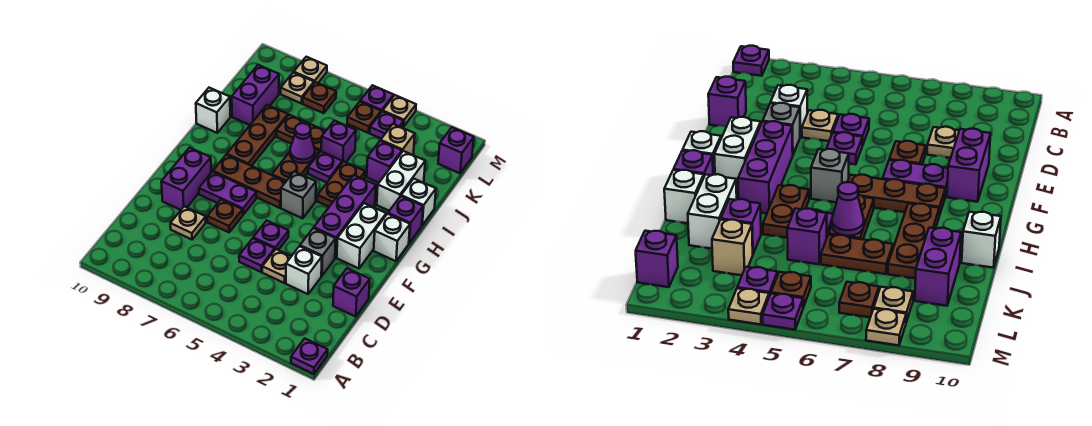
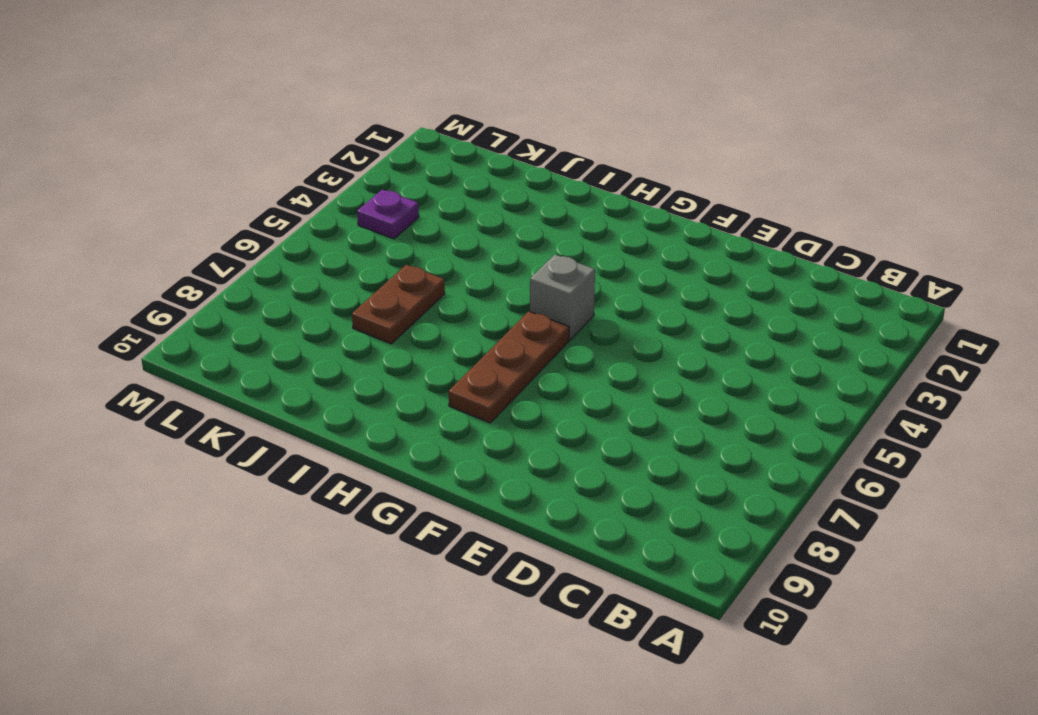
none -> purple plate A1 level 1
none -> purple brick D1 level 1
none -> white brick D3 level 1
none -> tan plate D4 level 1

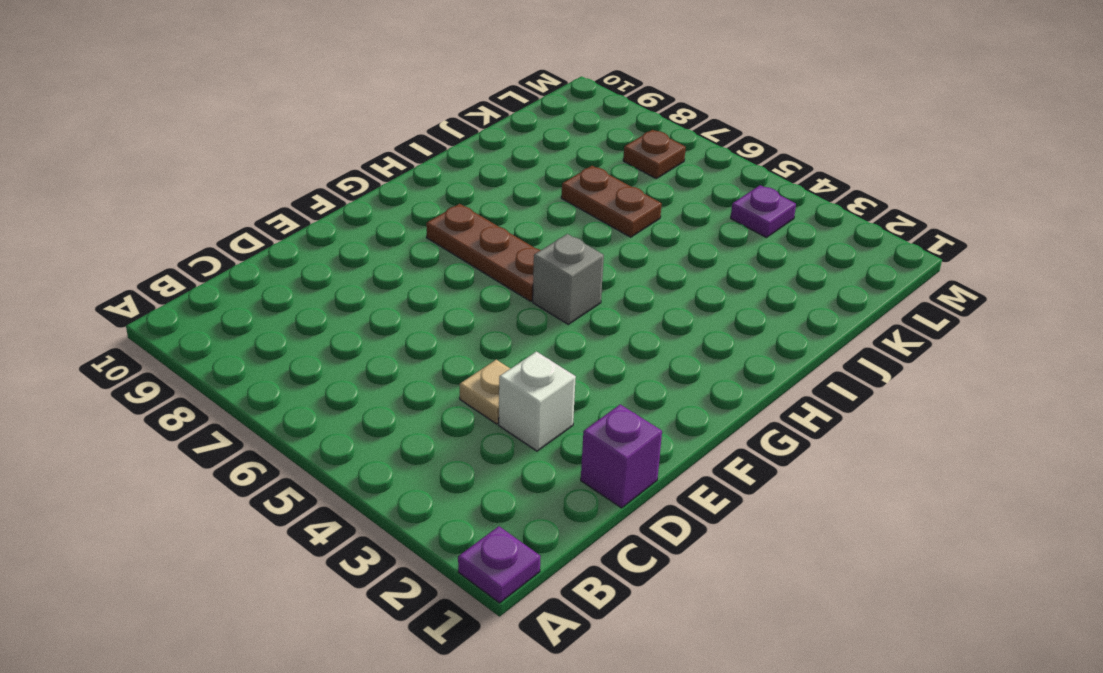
none -> purple plate D5 level 1
none -> tan plate D8 level 1
none -> grey brick E3 level 1
none -> purple plate E5 level 1

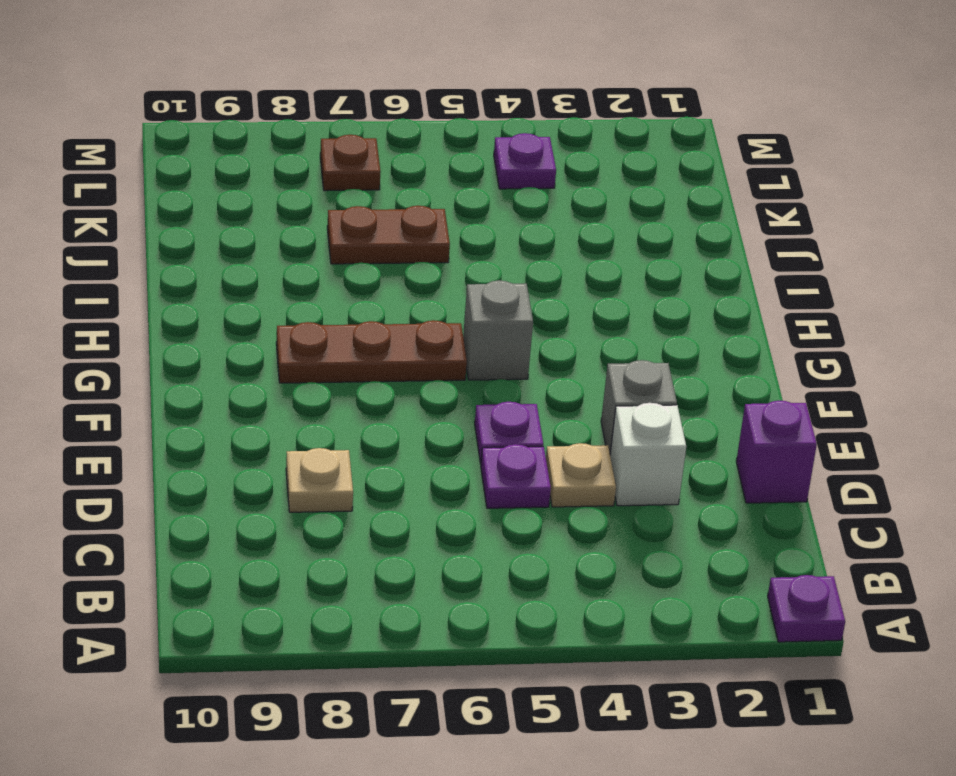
none -> brown plate E7 level 1
none -> purple brick E9:F9 level 1
none -> white brick F2:G2 level 1
none -> purple brick F3:H3 level 1

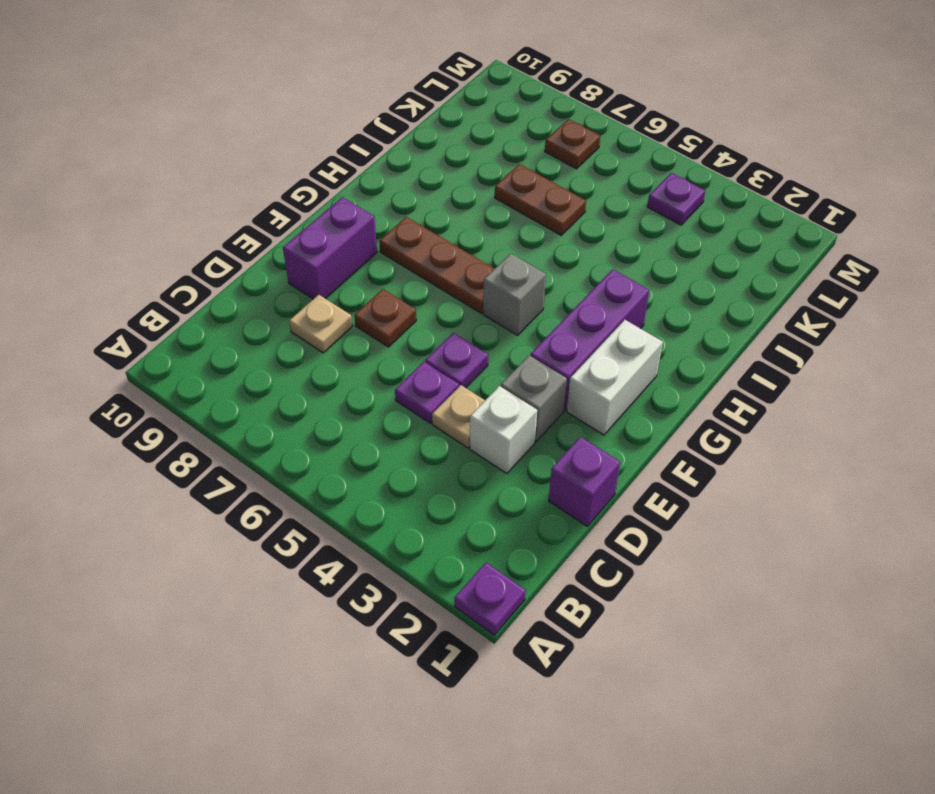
none -> purple plate F7:F8 level 1
none -> white brick G1 level 1
none -> purple brick H1 level 1
none -> brown plate H4:I4 level 1

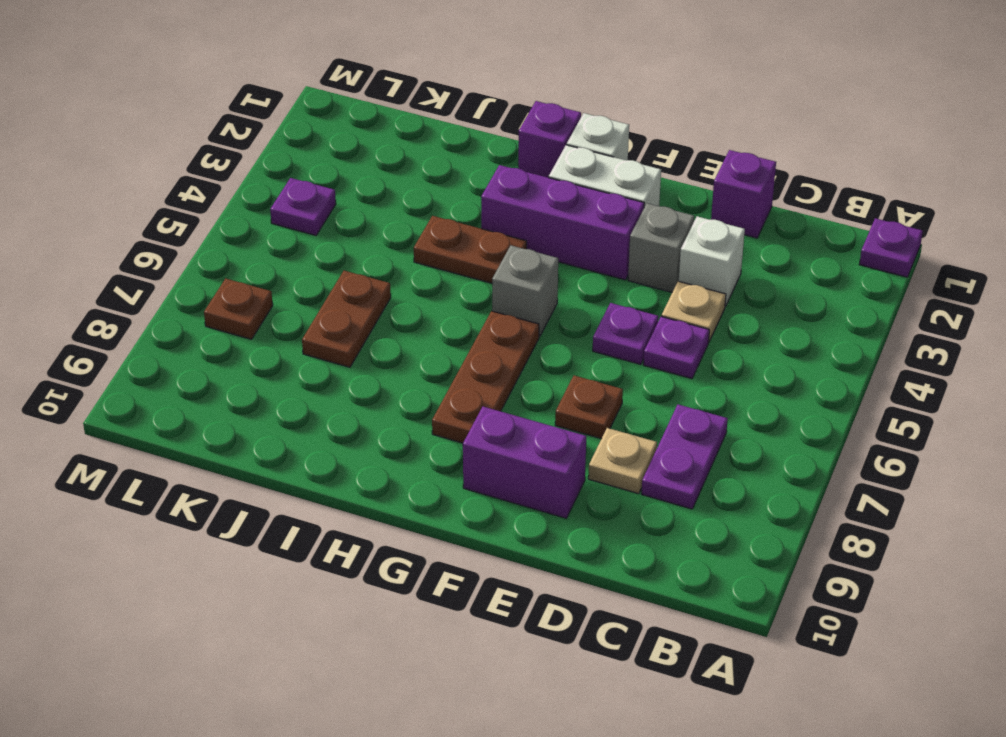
purple plate C7:C8 level 1 -> purple plate F7:F8 level 1
none -> brown plate H6:I6 level 1
none -> brown plate H8:J8 level 1
none -> white brick I1 level 1
none -> white brick I2:J2 level 1

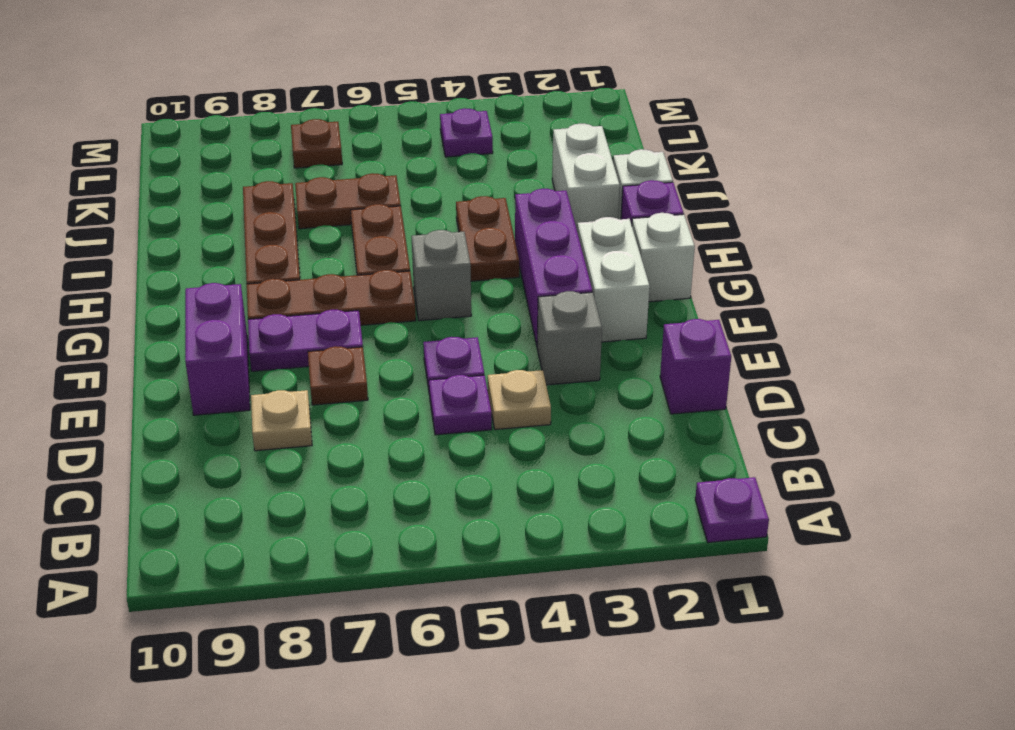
none -> white brick D3 level 1
none -> purple plate I5 level 1
none -> white brick I10 level 1
none -> purple brick J3 level 1

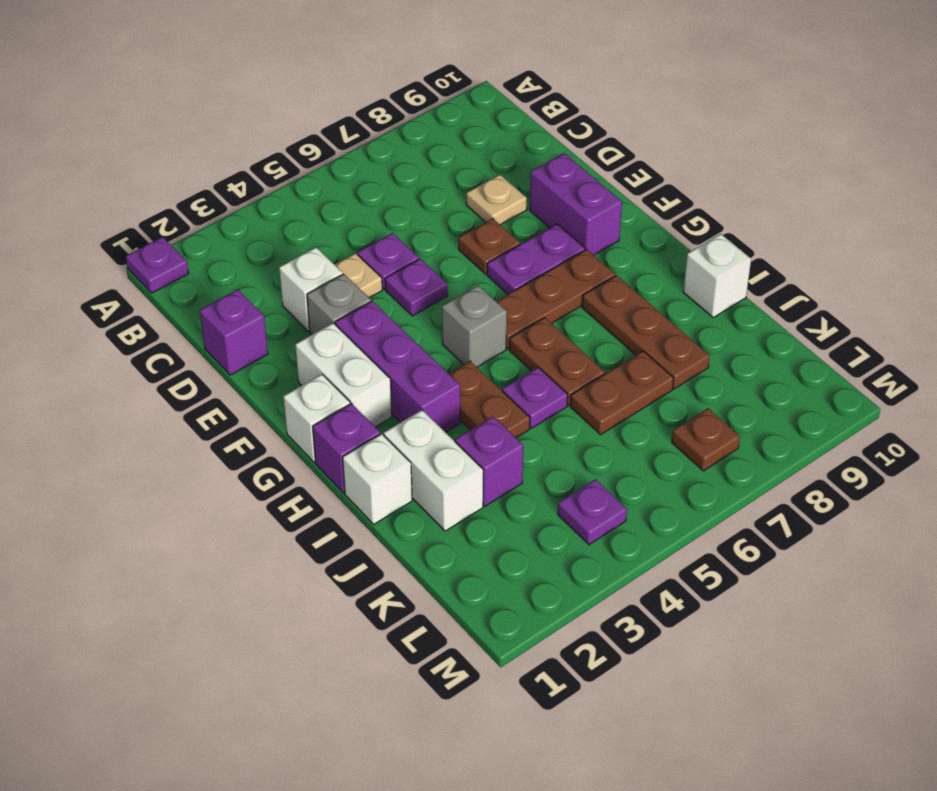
none -> purple brick J5 level 1
none -> purple brick J9:K9 level 1
none -> tan brick K3 level 1
none -> purple brick L1 level 1

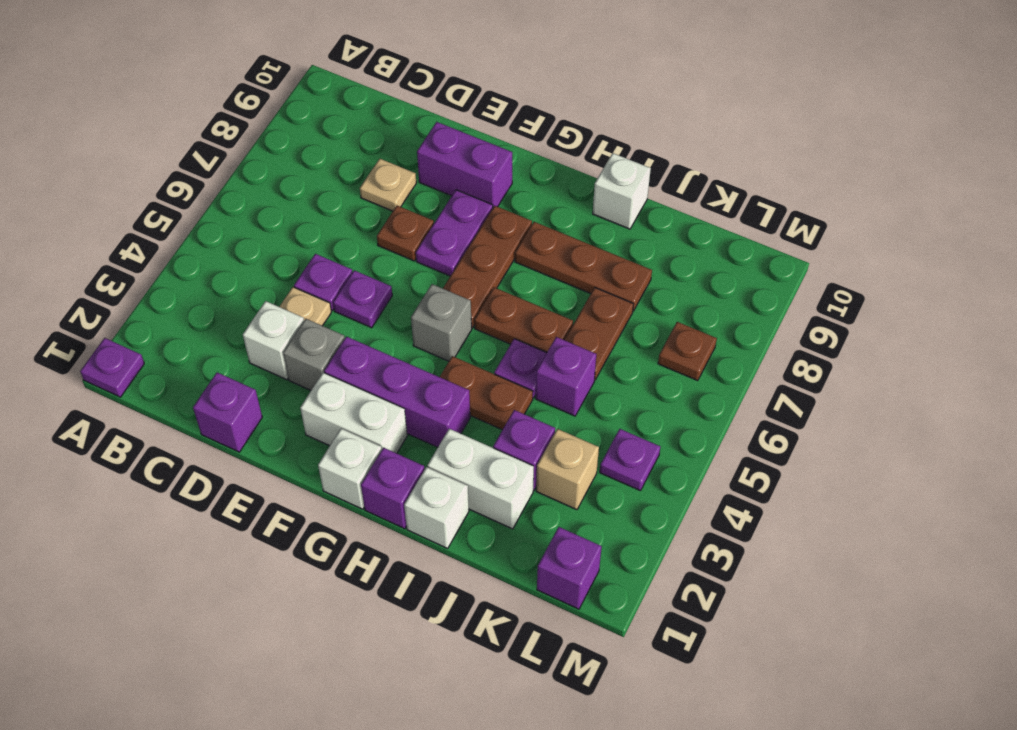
none -> purple brick J9:K9 level 1
none -> brown plate L5 level 1
none -> tan plate L8 level 1
none -> tan plate M4 level 1

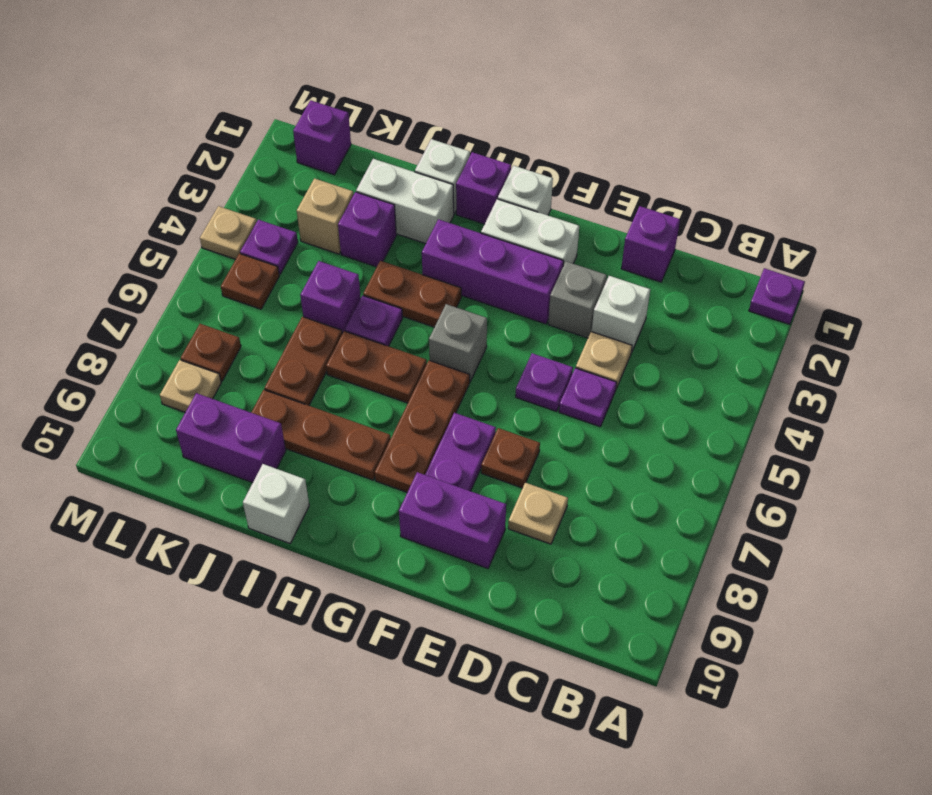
none -> purple plate M5 level 1
none -> tan plate M8 level 1
none -> purple cone I6 level 2

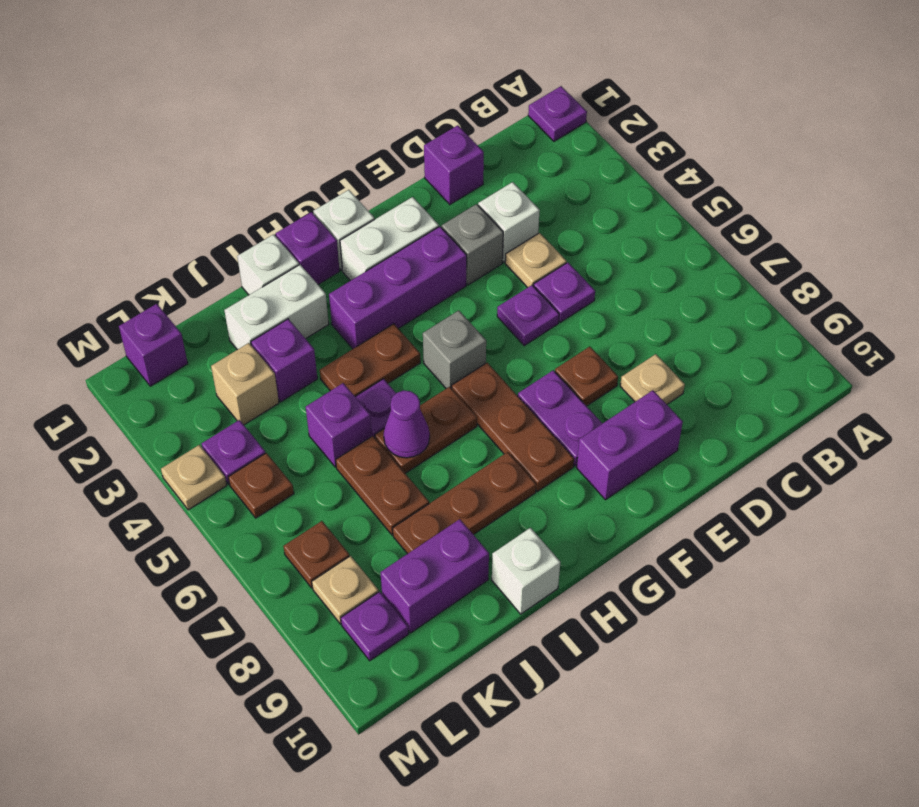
purple plate L9 level 1 -> purple plate M5 level 1
none -> tan plate M8 level 1

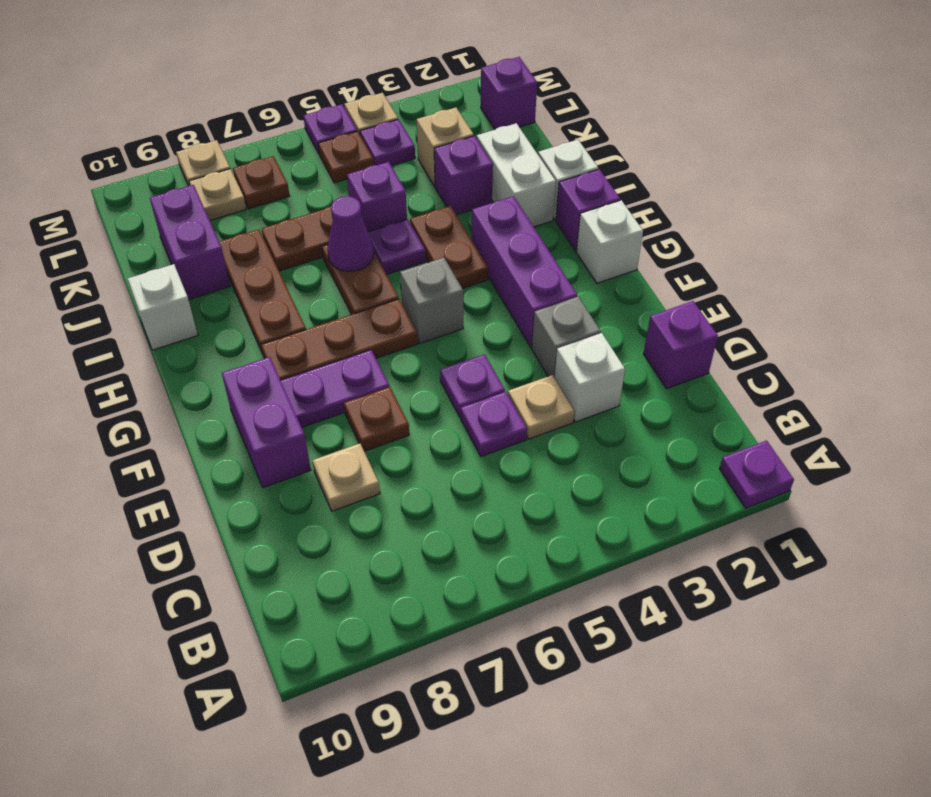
none -> white brick F2:G2 level 1

